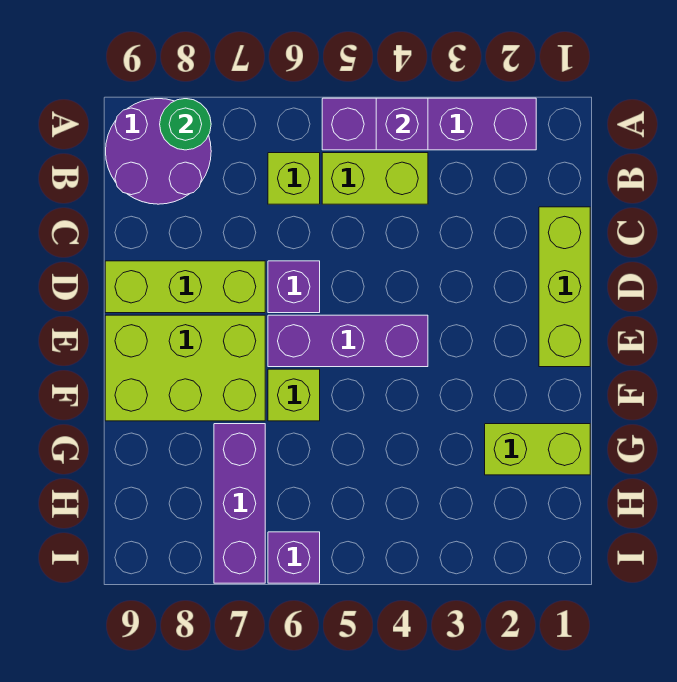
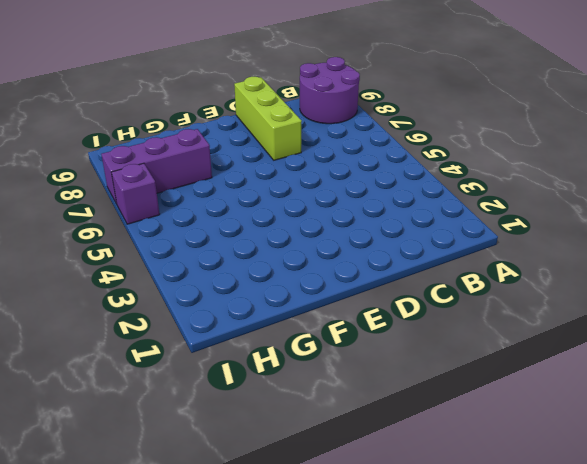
none -> purple brick A2:A5 level 1
none -> lime brick B4:B5 level 1
none -> lime brick B6 level 1

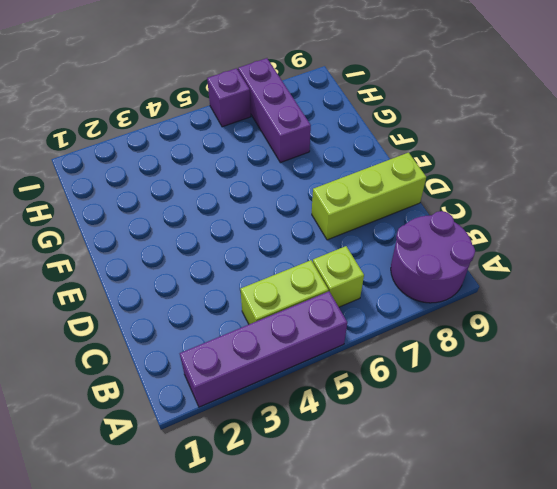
none -> lime brick C1:E1 level 1
none -> purple brick D6 level 1
none -> purple brick E4:E6 level 1

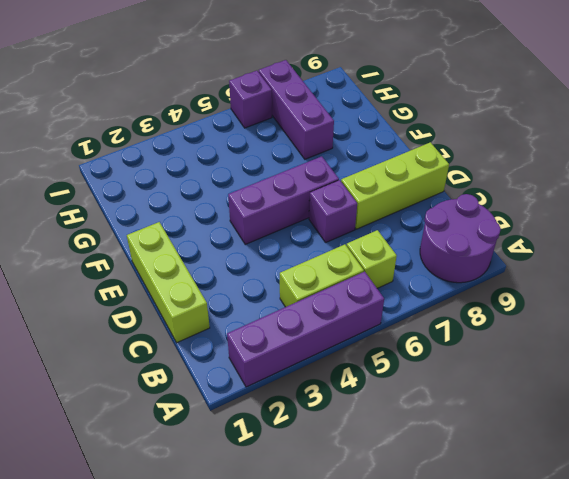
none -> lime brick E7:F9 level 1
none -> lime brick F6 level 1
none -> lime brick G1:G2 level 1

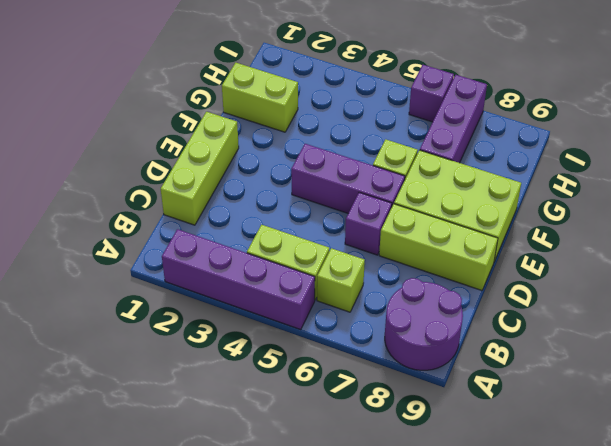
none -> purple brick A4 level 2
none -> green round brick A8 level 2

